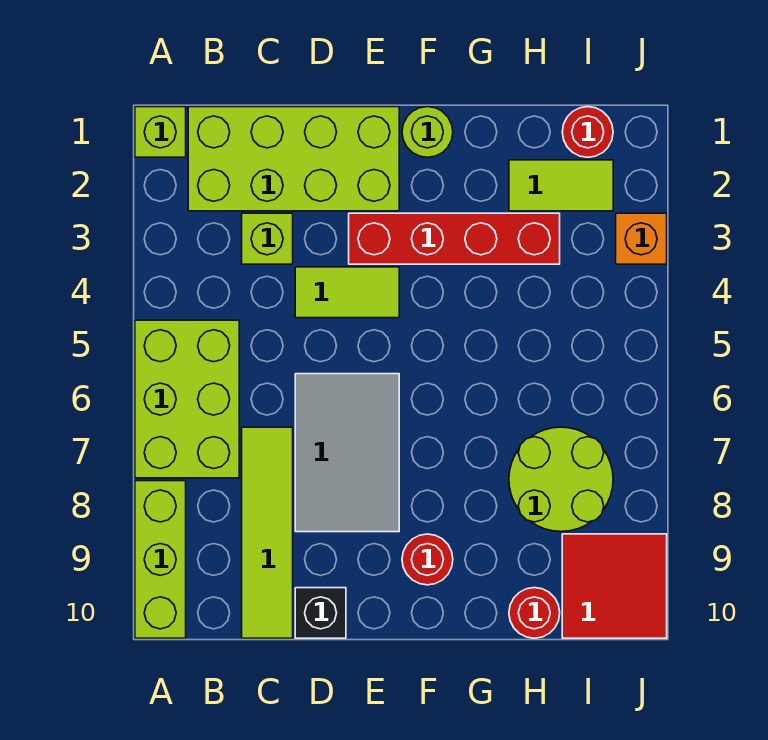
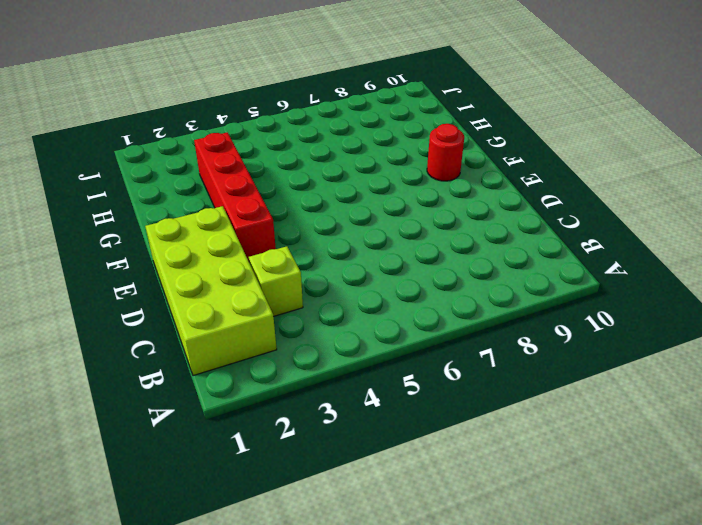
none -> lime brick A1 level 1
none -> lime brick A5:B7 level 1
none -> lime brick A8:A10 level 1

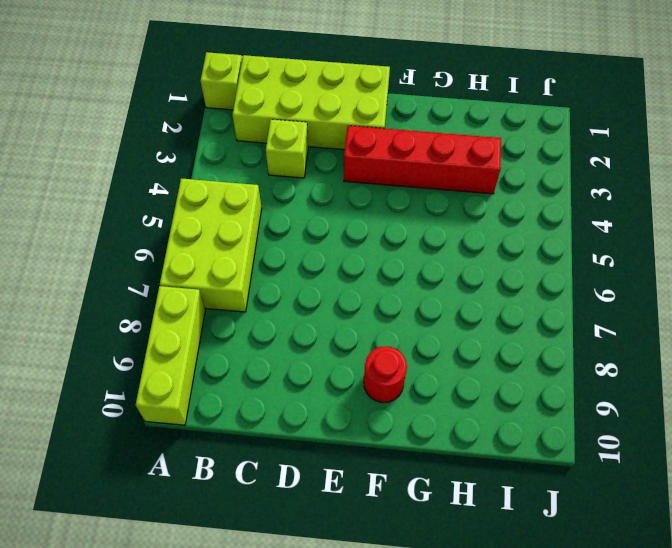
none -> lime tile C7:C10 level 1
none -> lime tile D4:E4 level 1
none -> grey tile D6:E8 level 1

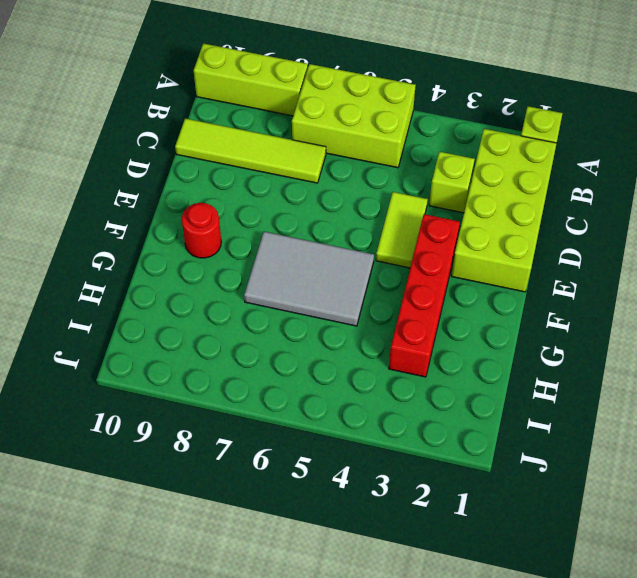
grey tile F5:G7 level 1 -> grey tile D6:E8 level 1
none -> black brick D10 level 1
none -> lime round brick F1 level 1
none -> lime tile H2:I2 level 1

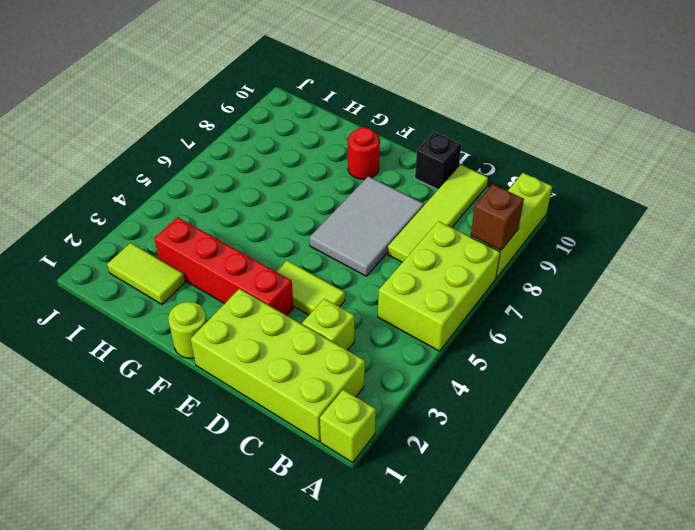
brown brick A8 level 2 -> none
none -> lime round brick H7:I8 level 1
none -> red round brick H10 level 1
none -> red round brick I1 level 1

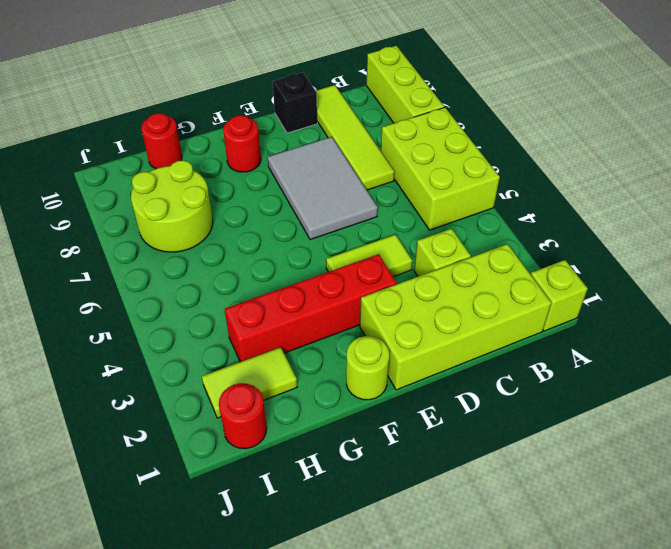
none -> red tile I9:J10 level 1
none -> orange brick J3 level 1

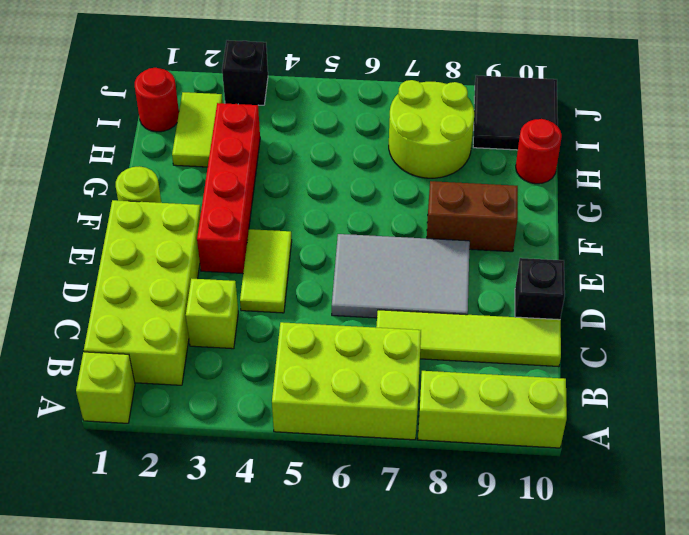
brown brick F8:F9 level 1 -> red round brick F9 level 1
black tile I9:J10 level 1 -> red tile I9:J10 level 1
black brick J3 level 1 -> orange brick J3 level 1

